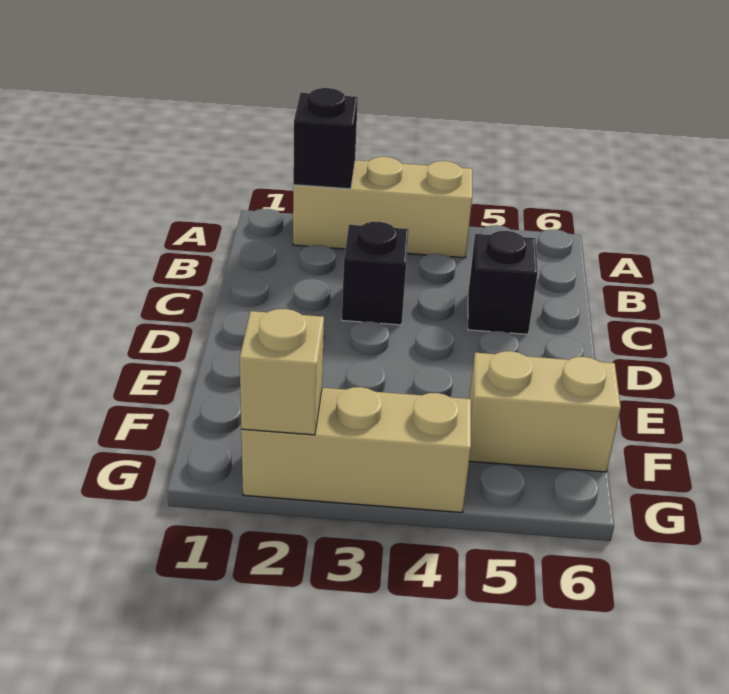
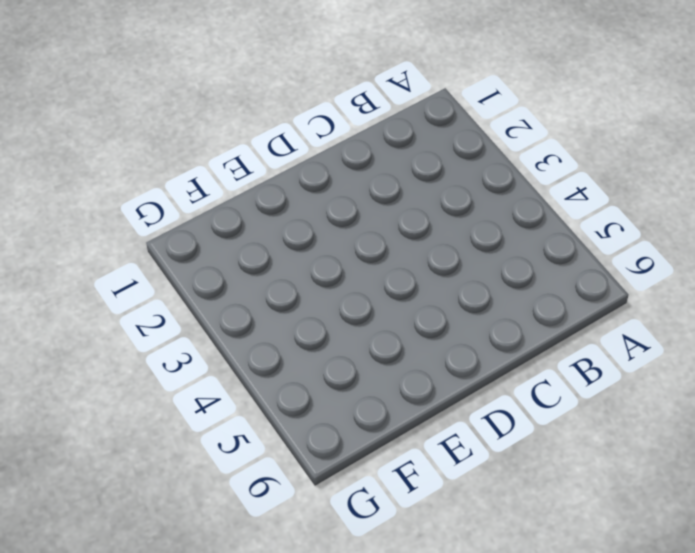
none -> tan brick A2:A4 level 1
none -> black brick C3 level 1

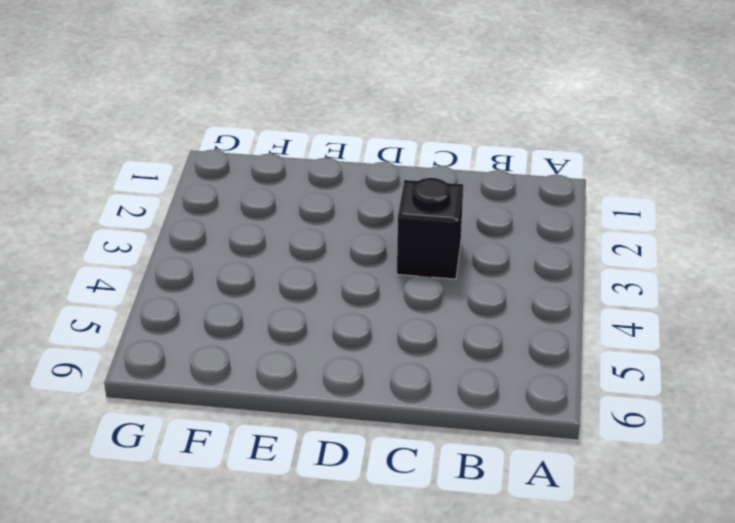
none -> tan brick A2:A4 level 1
none -> black brick C5 level 1

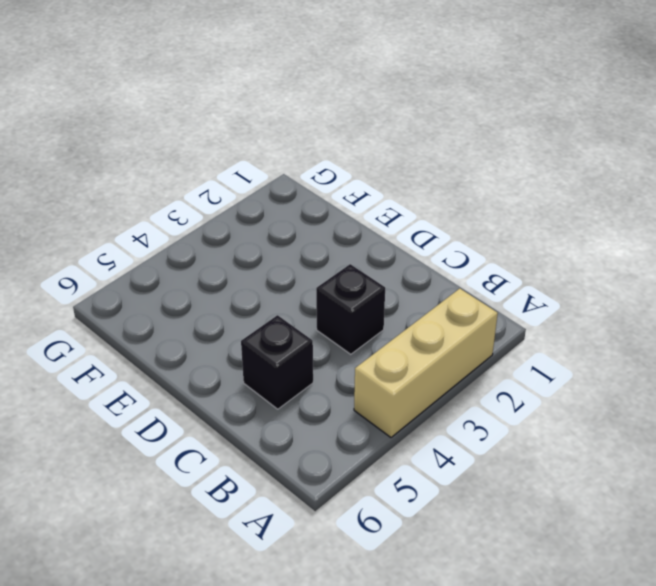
none -> tan brick F5:F6 level 1
none -> tan brick G2:G4 level 1

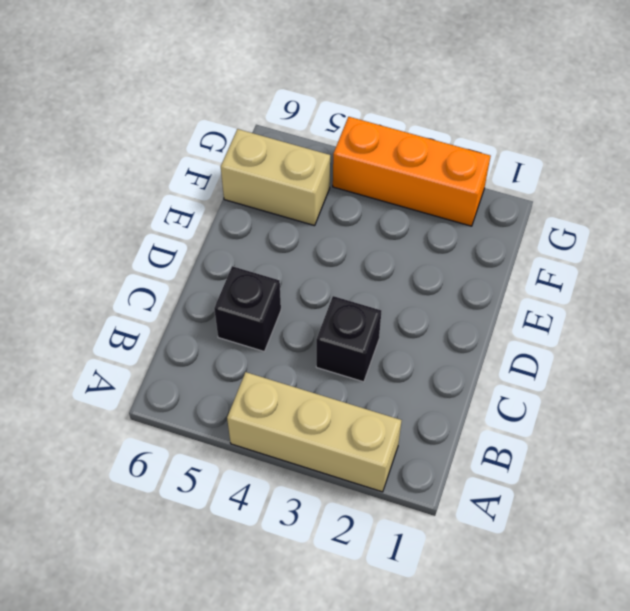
orange brick G2:G4 level 1 -> tan brick G2:G4 level 1
none -> black brick A2 level 2
none -> tan brick G2 level 2

